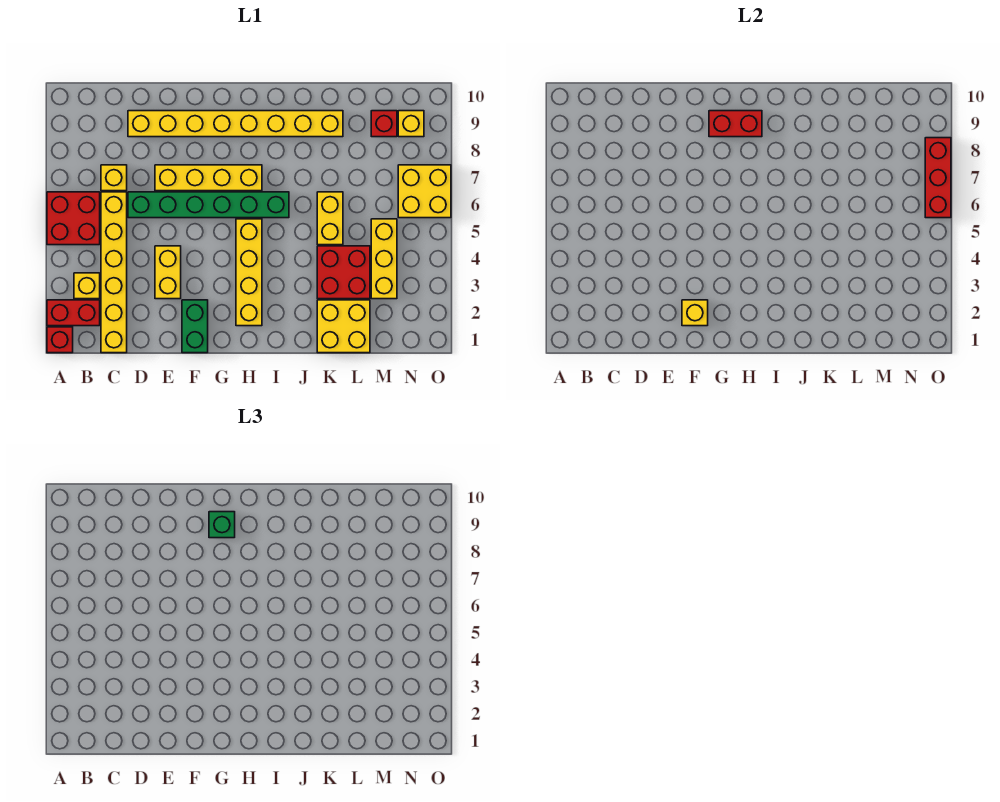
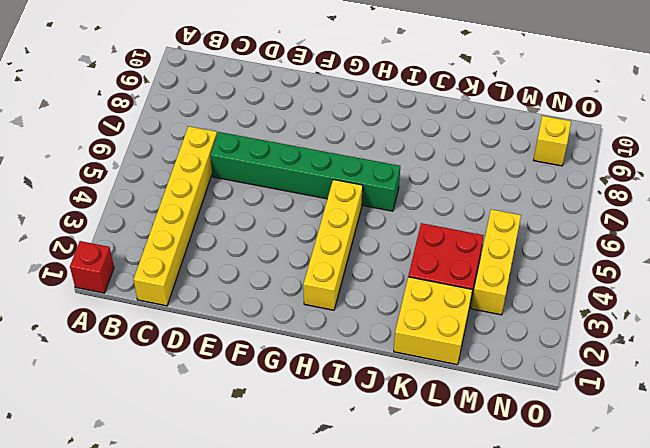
none -> red brick A2:B2 level 1
none -> red brick A5:B6 level 1
none -> yellow brick B3 level 1

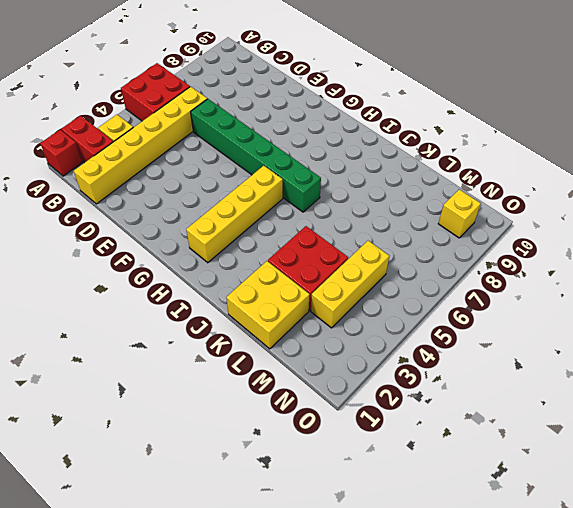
none -> yellow brick C7 level 1
none -> yellow brick D9:K9 level 1
none -> yellow brick E3:E4 level 1

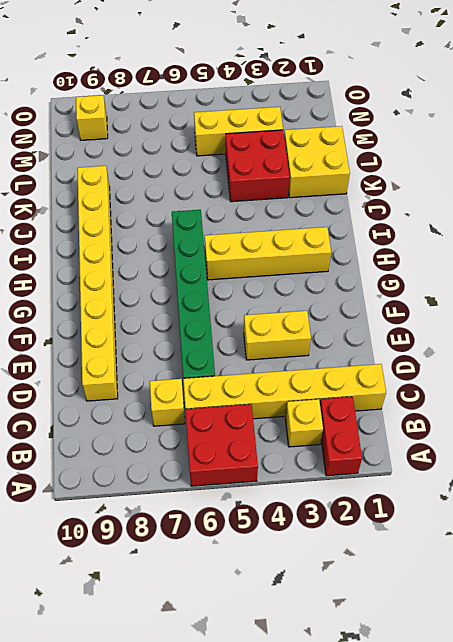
none -> red brick A1 level 1
none -> yellow brick E7:H7 level 1
none -> green brick F1:F2 level 1

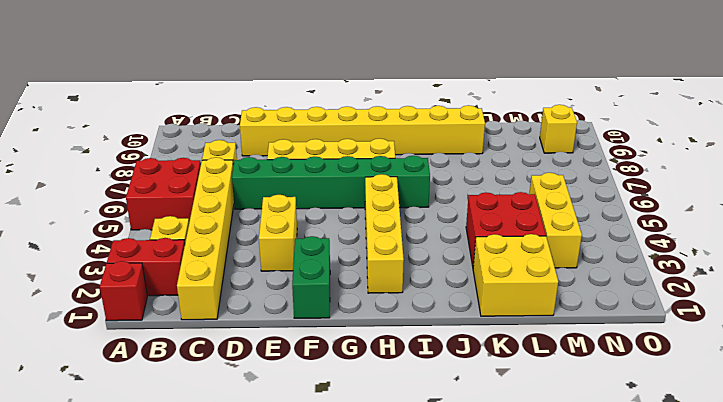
none -> yellow brick K5:K6 level 1
none -> red brick M9 level 1
none -> yellow brick N6:O7 level 1

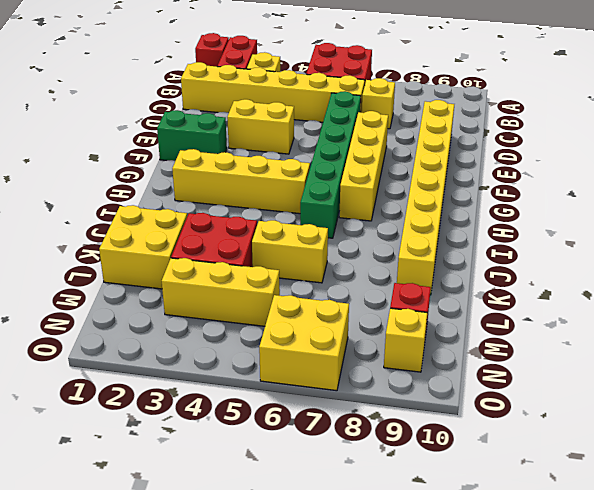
none -> yellow brick F2 level 2
none -> red brick G9:H9 level 2
none -> red brick O6:O8 level 2

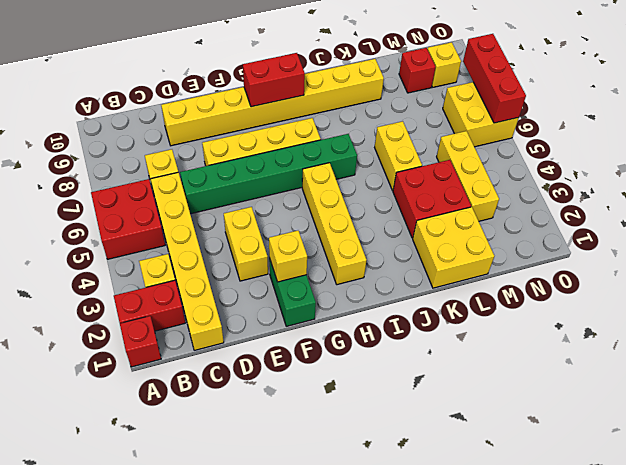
none -> green brick G9 level 3

